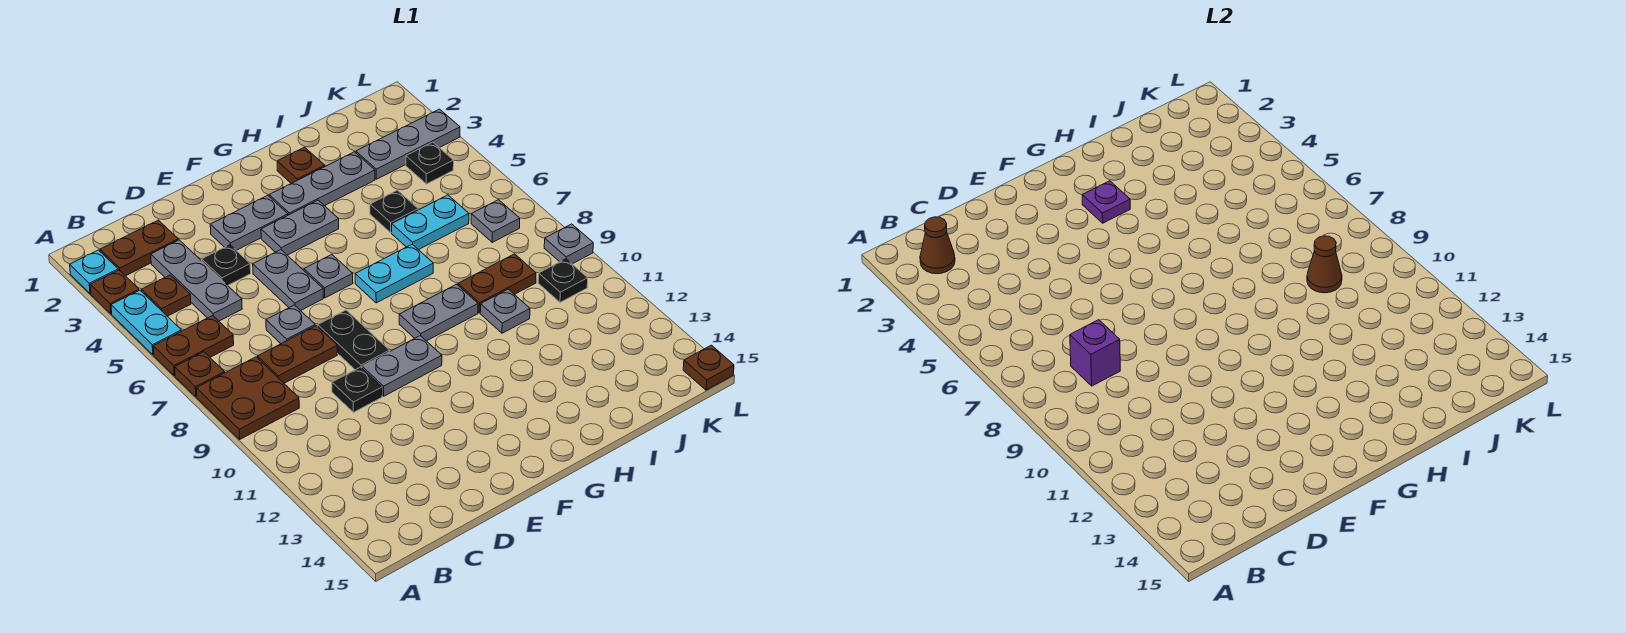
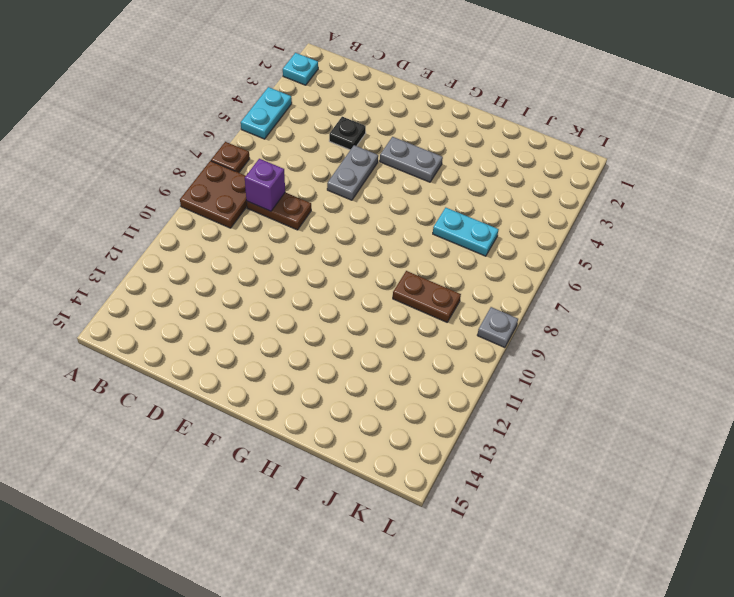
none -> brown plate A3 level 1
none -> brown plate A6:B6 level 1
none -> brown plate B2:C2 level 1
none -> brown plate B4 level 1

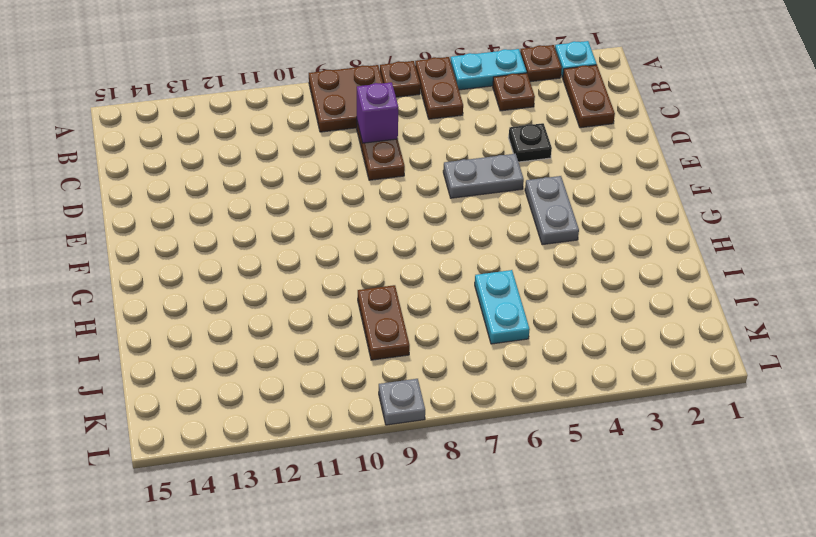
none -> grey plate C3:C5 level 1
none -> grey plate D7 level 1
none -> black plate D10 level 1
none -> grey plate E3:F3 level 1

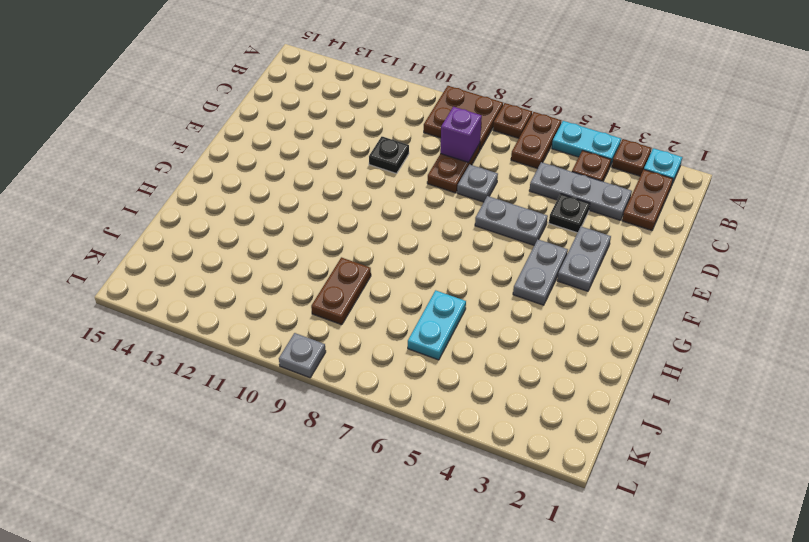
none -> black plate E8:E9 level 1
none -> grey plate E10:F10 level 1
none -> grey plate F6 level 1
none -> grey plate G3:I3 level 1

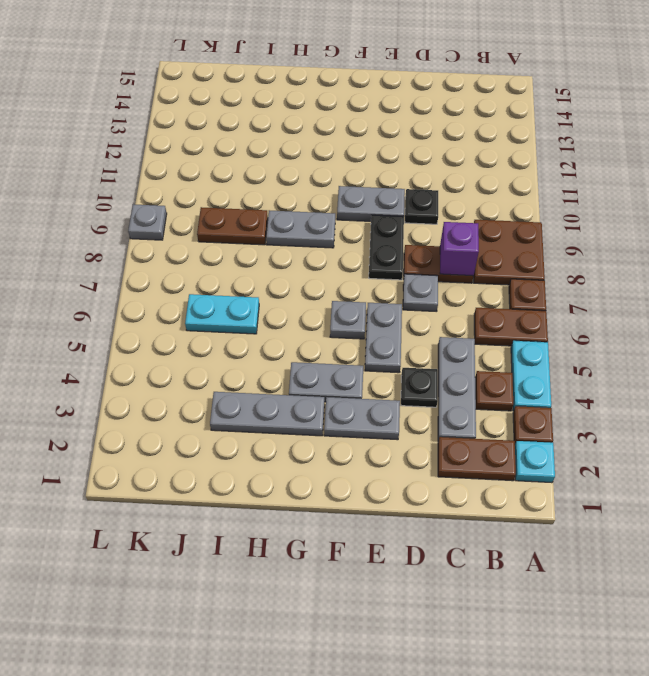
none -> cyan plate G7:H7 level 1
none -> brown plate H2 level 1
none -> black plate I5 level 1
none -> grey plate I10 level 1

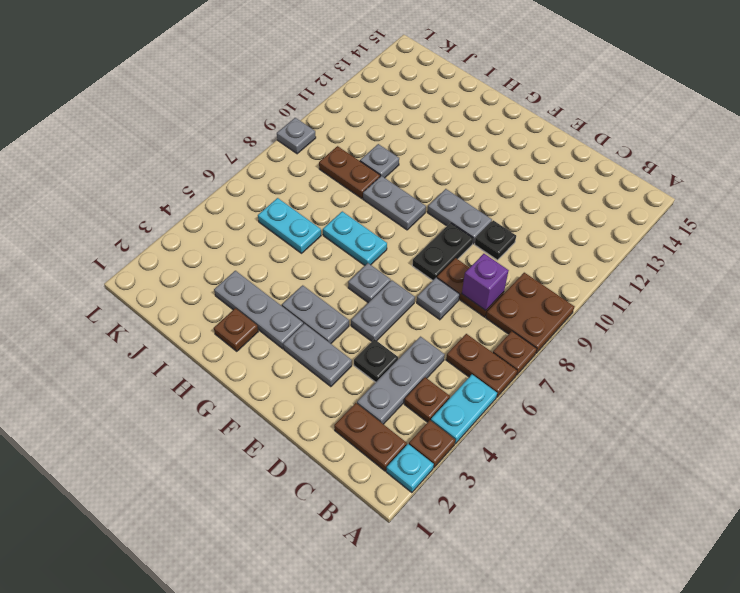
none -> black plate I5 level 1
none -> grey plate J3:L3 level 1
none -> black plate K4 level 1
none -> grey plate K7 level 1

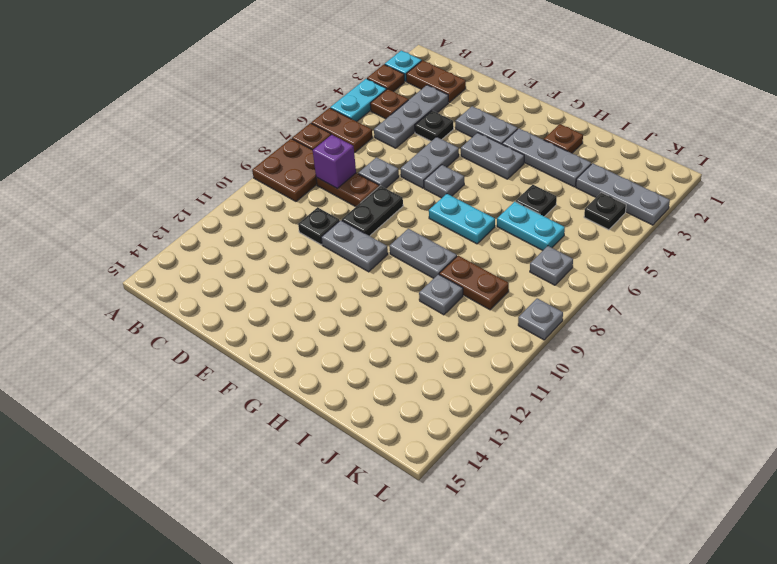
none -> black plate K10 level 1
none -> brown plate L15 level 1
none -> brown cone B2 level 2
none -> purple plate G3 level 2

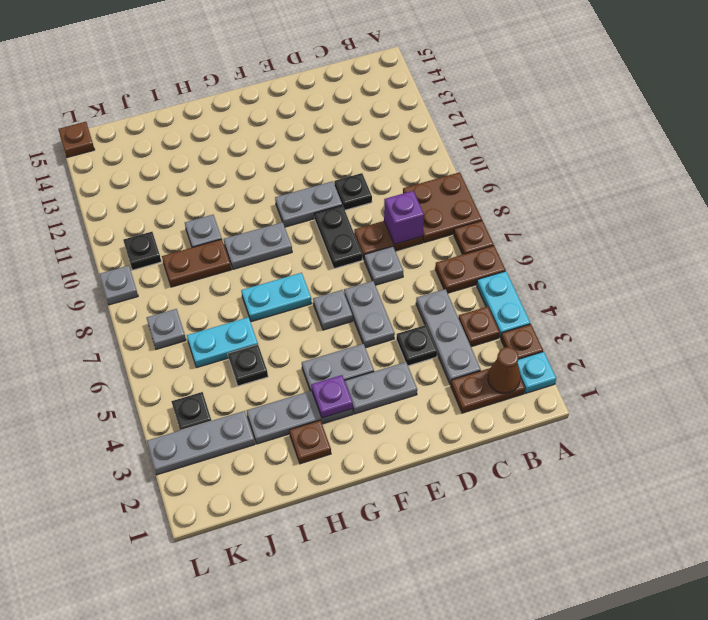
none -> brown cone J9 level 2

